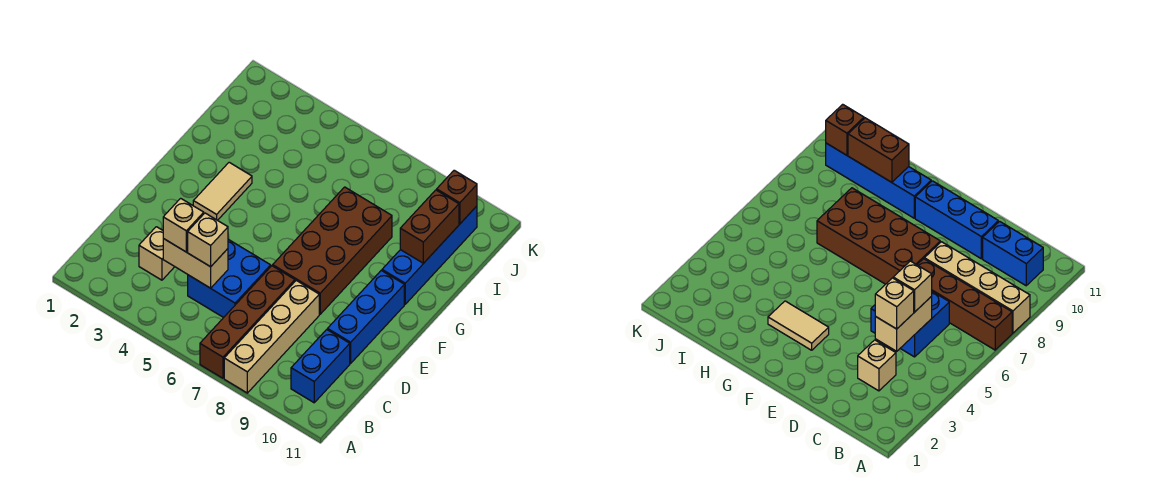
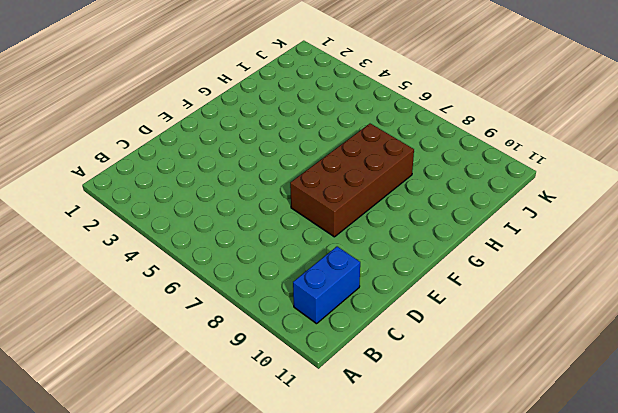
none -> brown brick A7:D7 level 1
none -> tan brick A8:D8 level 1
none -> tan brick C3 level 1

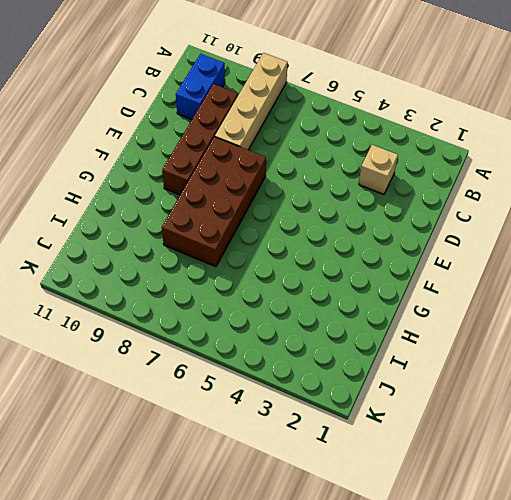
brown brick C9:F9 level 1 -> brown brick A7:D7 level 1
none -> blue brick C5:D6 level 1
none -> blue brick D10:F10 level 1
none -> tan tile F3:G3 level 1

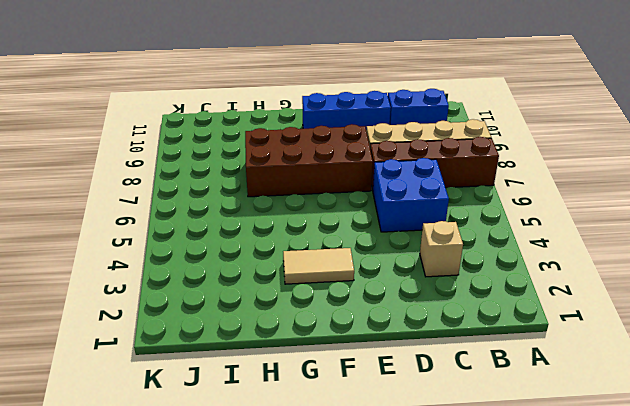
none -> blue brick G10:J10 level 1
none -> tan brick C4:C5 level 2
none -> brown brick H10:I10 level 2

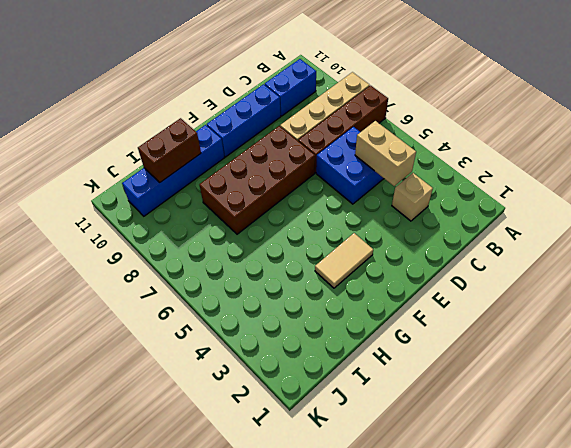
none -> brown brick J10 level 2
none -> tan brick C4 level 3
none -> tan brick C5 level 3

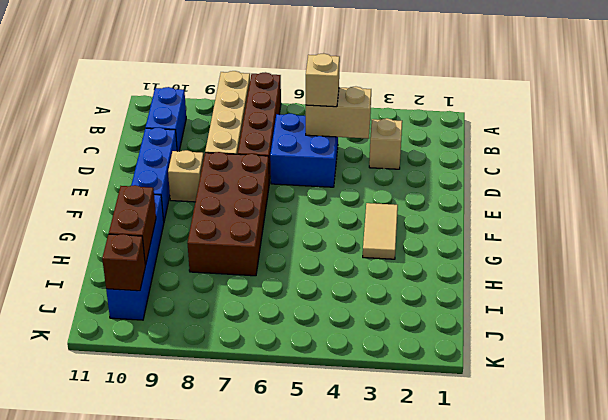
tan brick E9 level 1 -> tan brick C4 level 3

